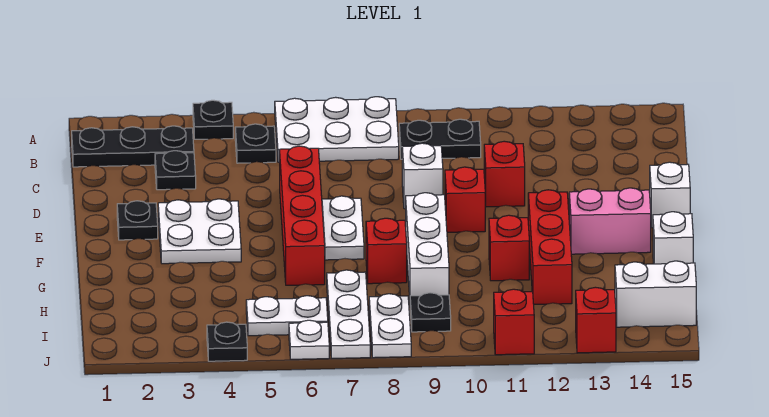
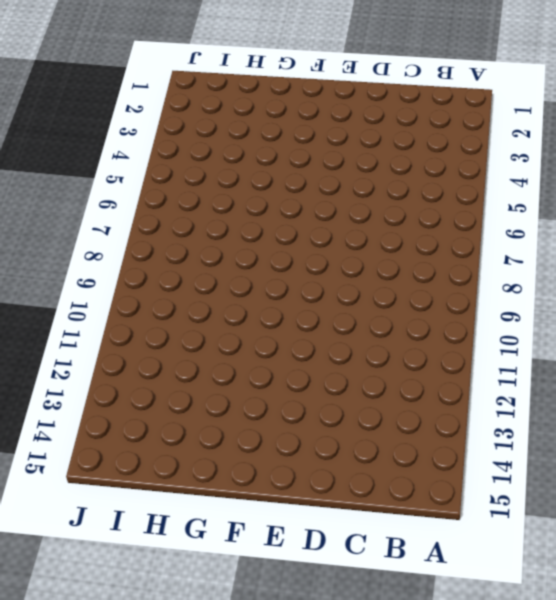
none -> black plate A4 level 1
none -> white plate A6:B8 level 1
none -> black plate B1:B3 level 1

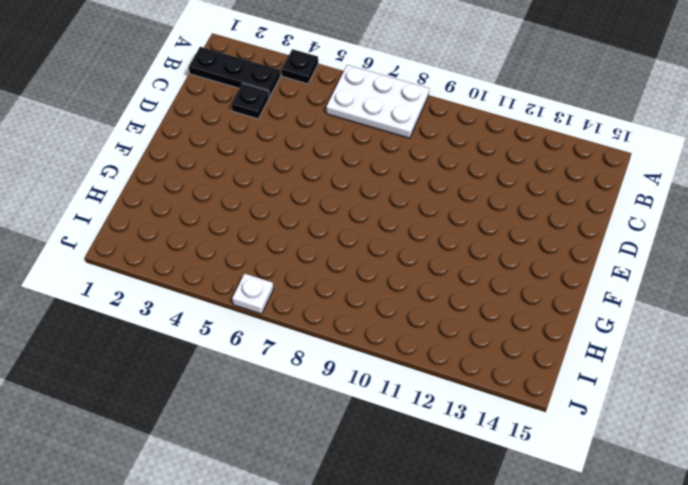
none -> black plate B5 level 1
none -> black plate B9:B10 level 1
none -> red brick D6:G6 level 1

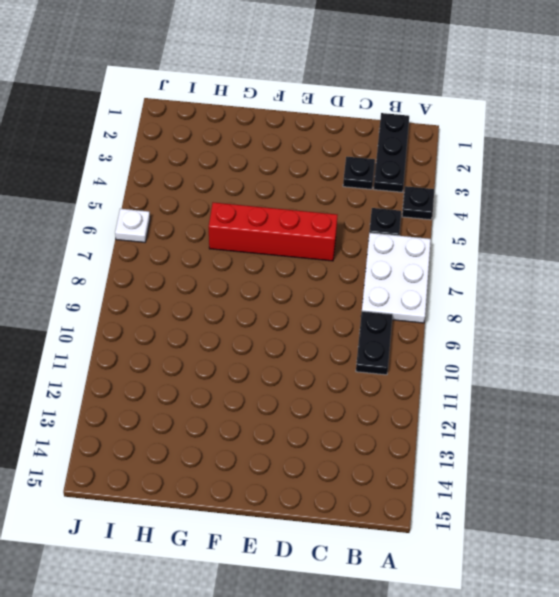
none -> white brick D9 level 1
none -> red brick D11 level 1
none -> black plate E2 level 1

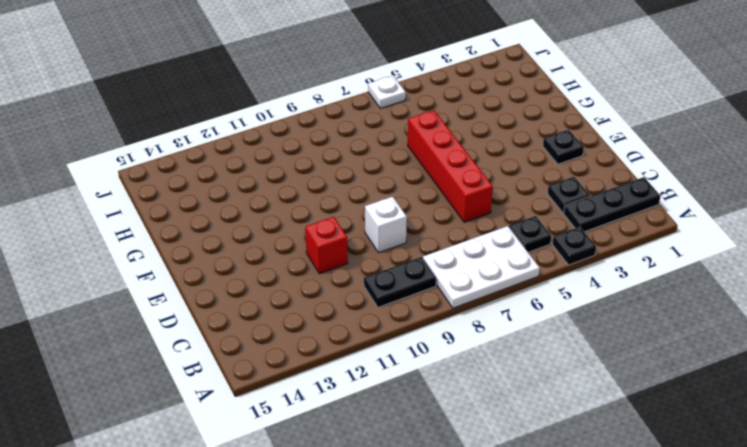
none -> white plate E3:F4 level 1
none -> white plate E7:F7 level 1
none -> red brick E10 level 1

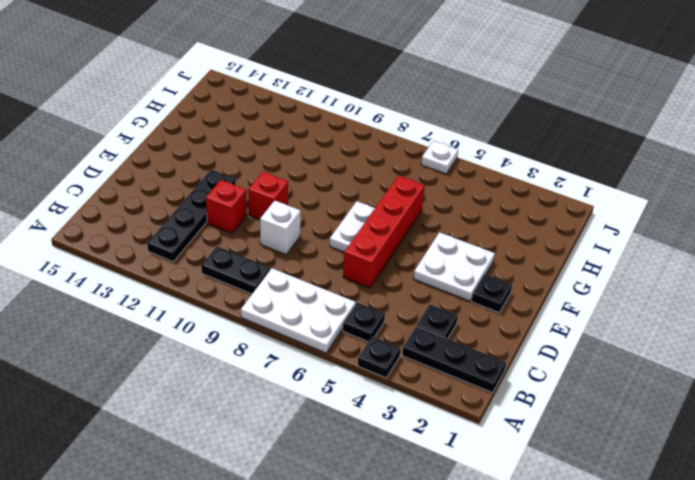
black plate B12:E12 level 1 -> none
none -> white brick E15 level 1
none -> white brick F9:H9 level 1
none -> red brick F12:H12 level 1

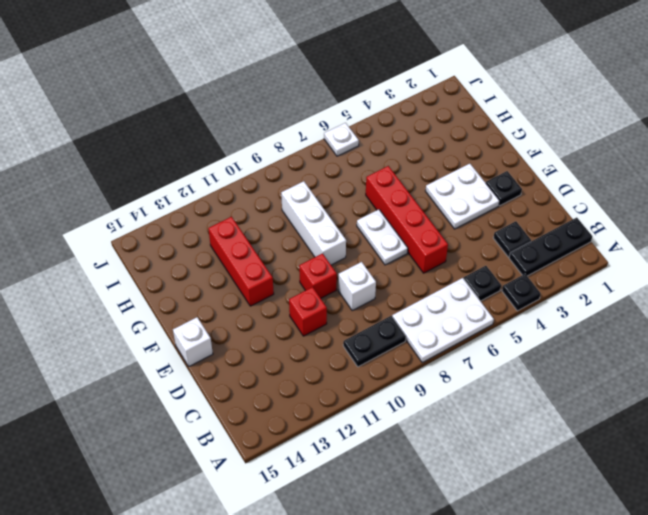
none -> pink brick F13:F14 level 1
none -> red brick G8 level 1
none -> red brick G11 level 1

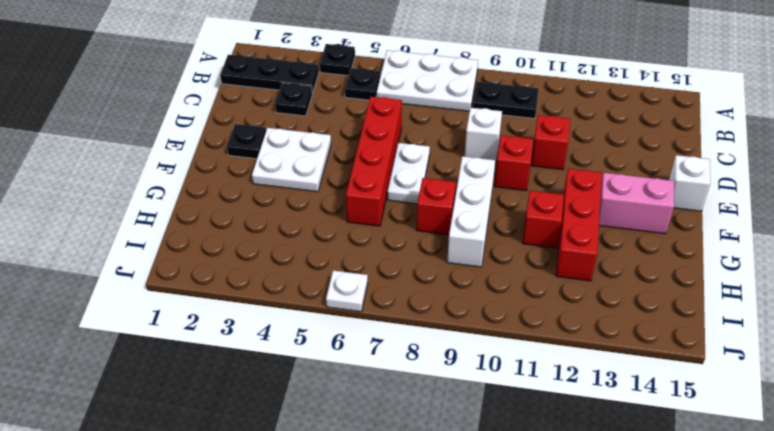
none -> white brick G15 level 1
none -> white plate H7:J7 level 1
none -> white plate I5:I6 level 1

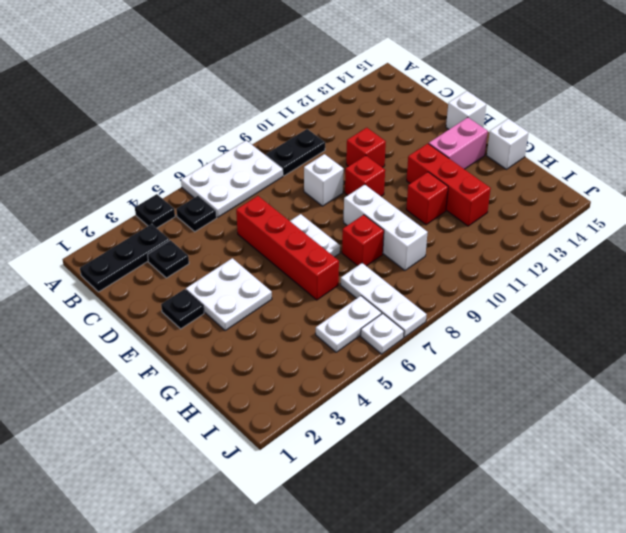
none -> white plate I8:J8 level 1
none -> black plate I9 level 1
none -> white brick I14:I15 level 1

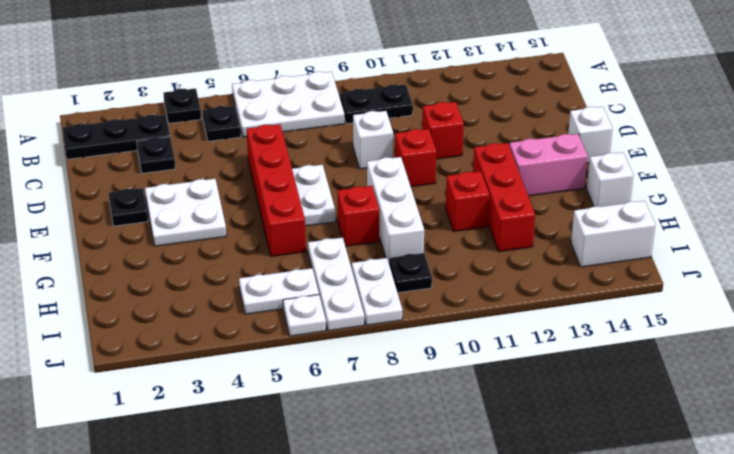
none -> black plate J4 level 1
none -> red brick J11 level 1
none -> red brick J13 level 1

